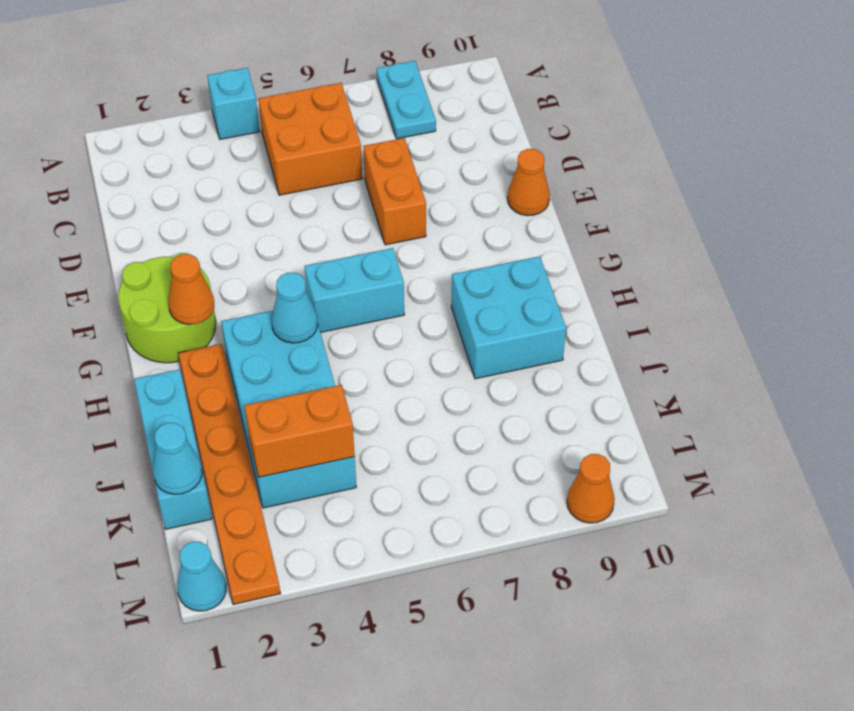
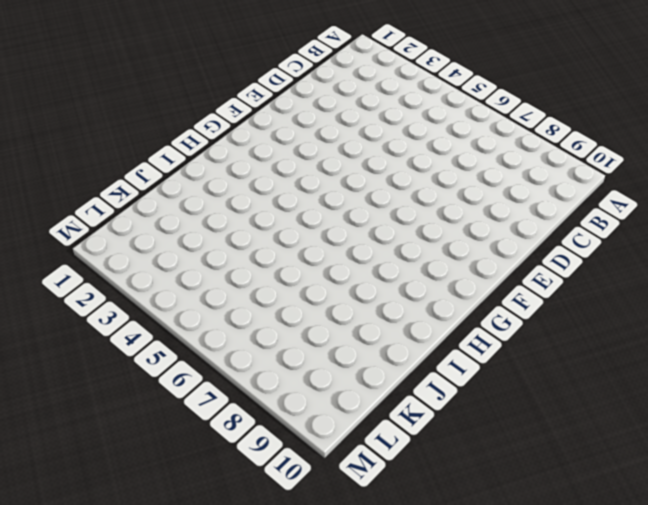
none -> cyan brick A4 level 1
none -> cyan plate A8:B8 level 1
none -> orange brick B5:C6 level 1

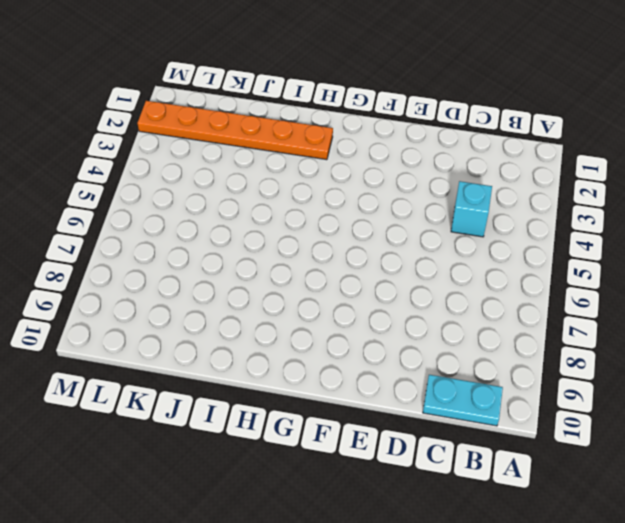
cyan plate B10:C10 level 1 -> cyan plate A8:B8 level 1
cyan brick C4 level 1 -> cyan brick A4 level 1
none -> orange brick B5:C6 level 1
none -> orange brick D7:E7 level 1
none -> orange cone E10 level 1

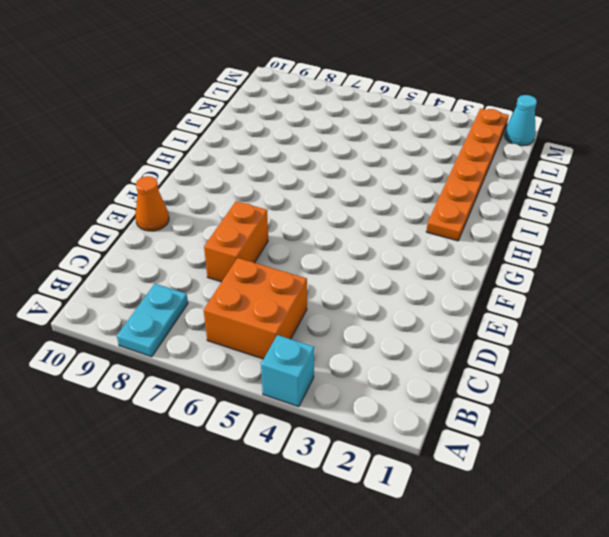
none -> lime round brick F1:G2 level 1
none -> cyan brick G5:G6 level 1
none -> cyan brick H3:K4 level 1

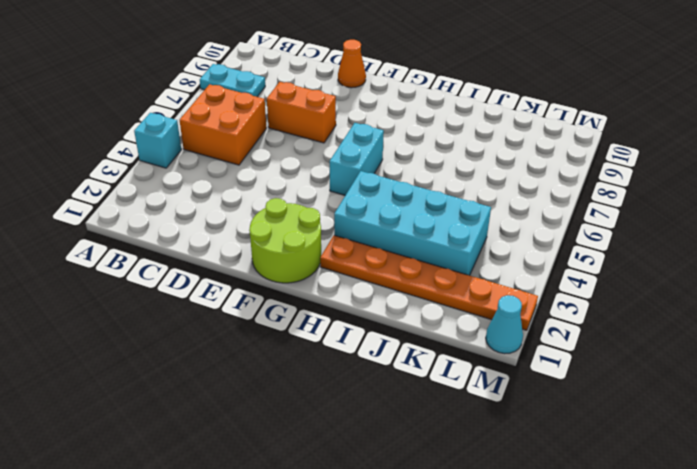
none -> cyan brick H8:I9 level 1
none -> cyan brick I1:K1 level 1
none -> orange cone M9 level 1

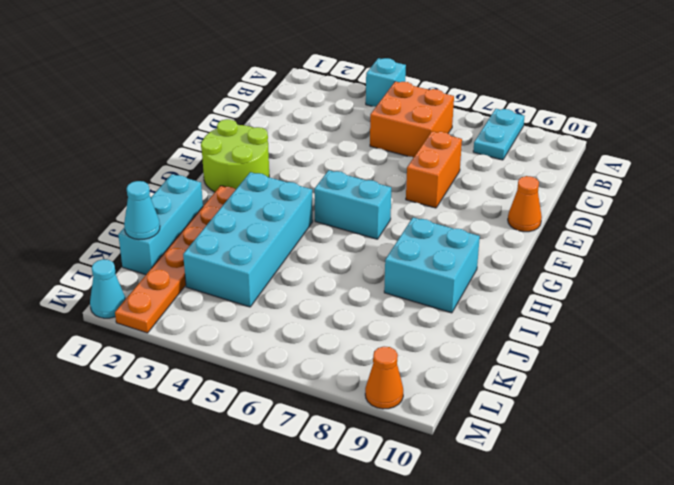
none -> orange cone G2 level 2
none -> cyan cone H4 level 2
none -> orange brick K3:K4 level 2

